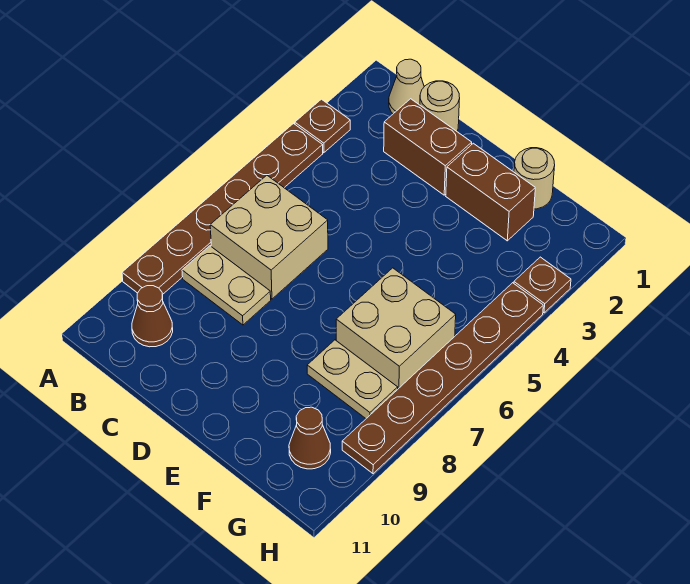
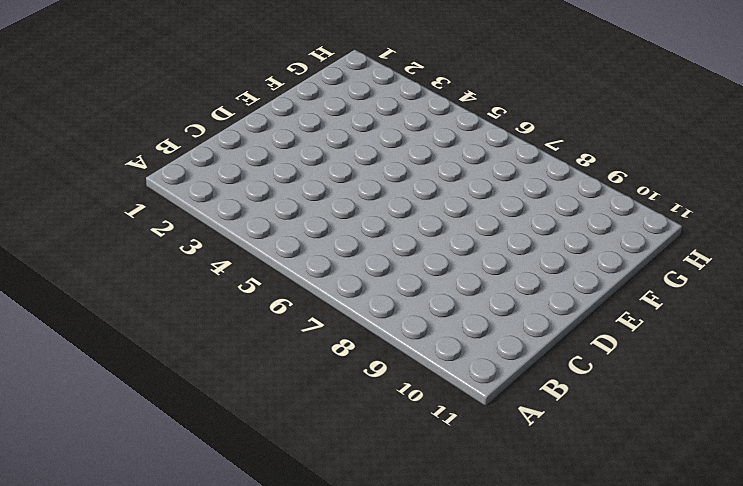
none -> brown plate A3 level 1
none -> brown plate A4:A9 level 1
none -> tan cone B1 level 1

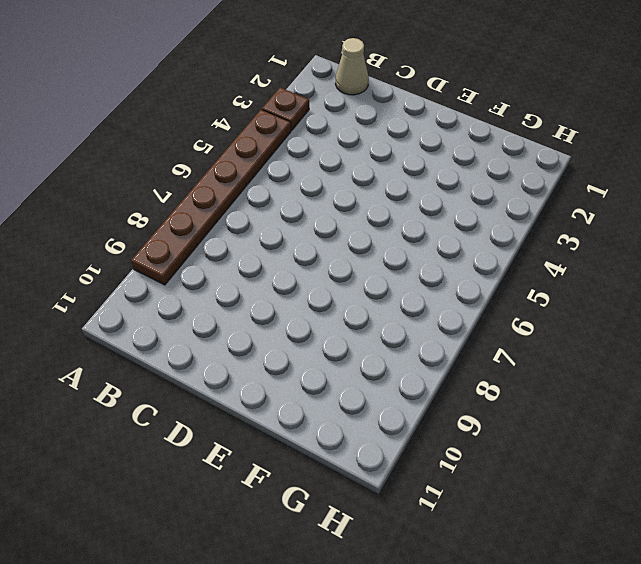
none -> tan brick B6:C7 level 1
none -> tan plate B8:C8 level 1
none -> brown cone B10 level 1

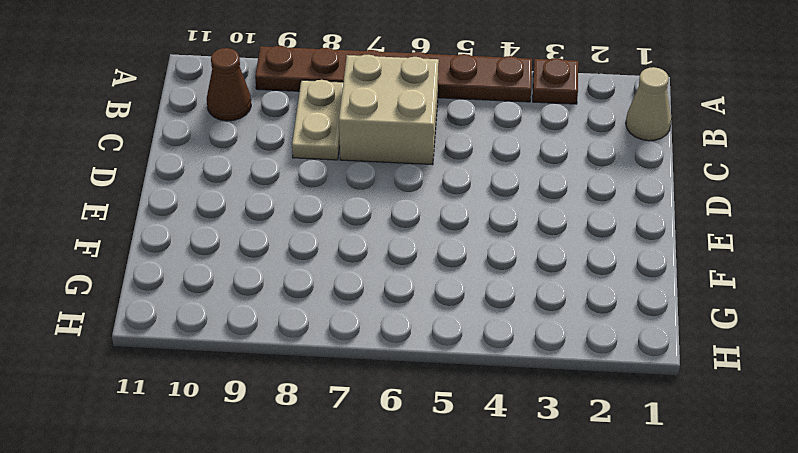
none -> tan round brick C1 level 1
none -> brown brick C2:D2 level 1
none -> brown brick E2:F2 level 1

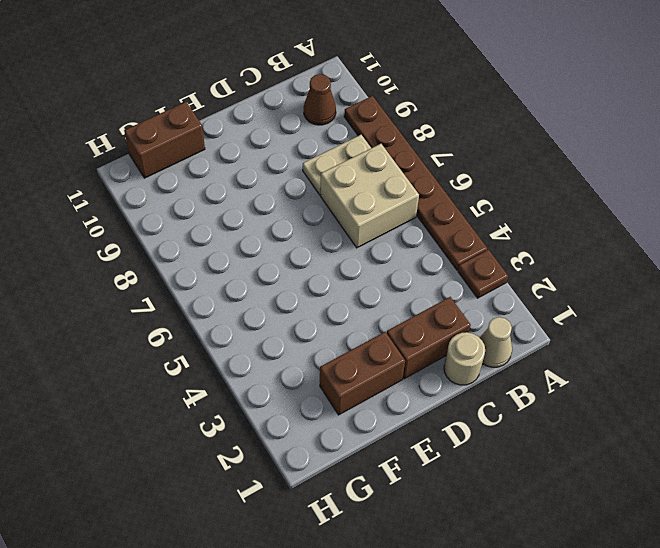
brown brick F11:G11 level 1 -> none
none -> tan round brick F1 level 1
none -> tan brick F6:G7 level 1
none -> tan plate F8:G8 level 1

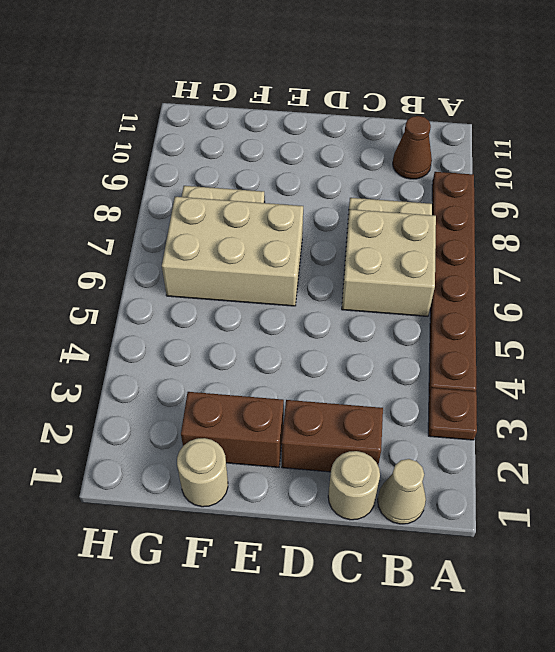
tan brick E6:G7 level 1 -> tan brick F6:G7 level 1
none -> brown cone G10 level 1
none -> brown plate H3 level 1
none -> brown plate H4:H9 level 1

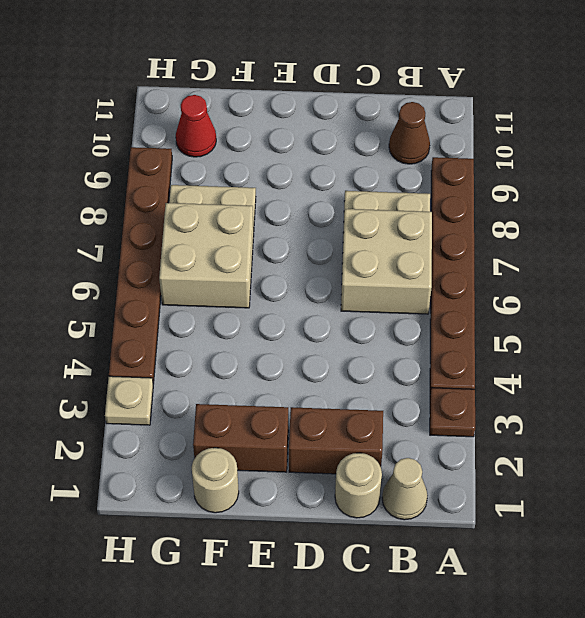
red cone G10 level 1 -> brown cone G10 level 1
tan plate H3 level 1 -> brown plate H3 level 1

